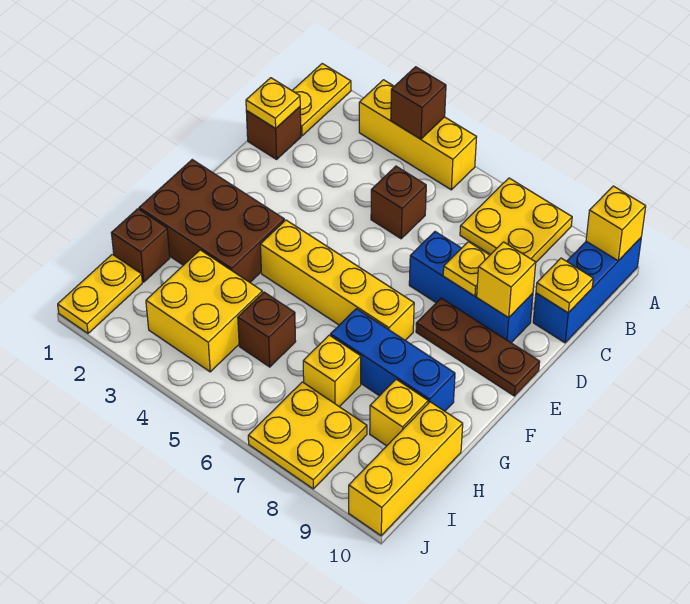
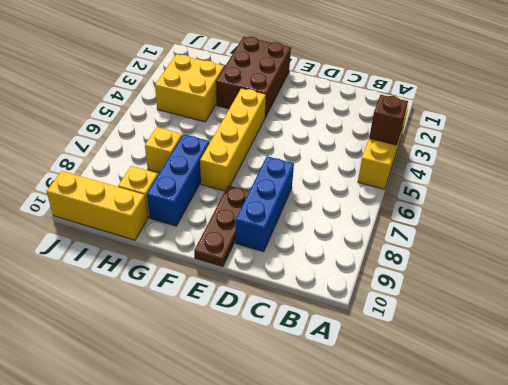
none -> yellow plate A1:B1 level 1
none -> yellow plate A7:B8 level 1
none -> blue brick A10:C10 level 1

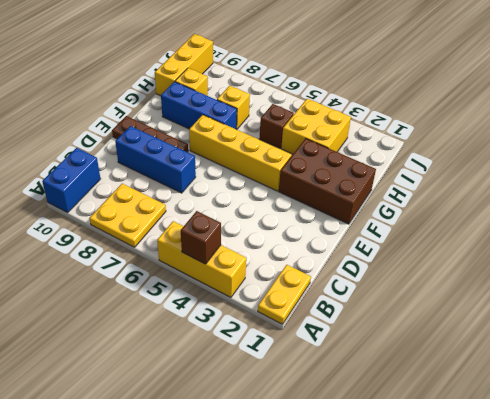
blue brick A10:B10 level 1 -> blue brick A10:C10 level 1
none -> brown brick C1 level 1
none -> brown brick C5 level 1
none -> brown brick H1 level 1

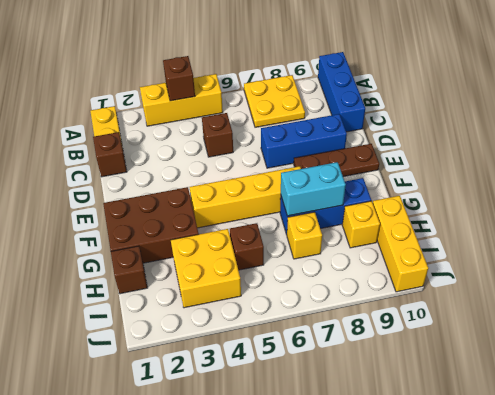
cyan brick G7:G8 level 2 -> none
none -> yellow plate I1:J1 level 1
none -> yellow plate I7:J8 level 1
none -> yellow brick A10 level 2

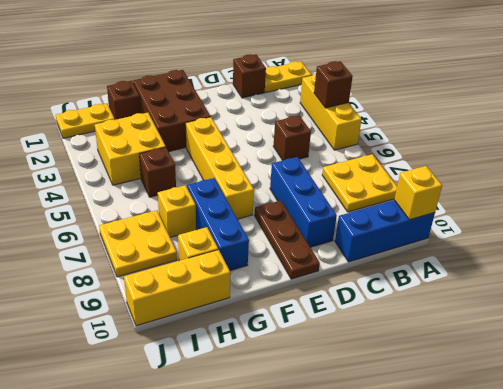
none -> yellow plate C1 level 2
none -> yellow plate C10 level 2
none -> yellow plate D8 level 2

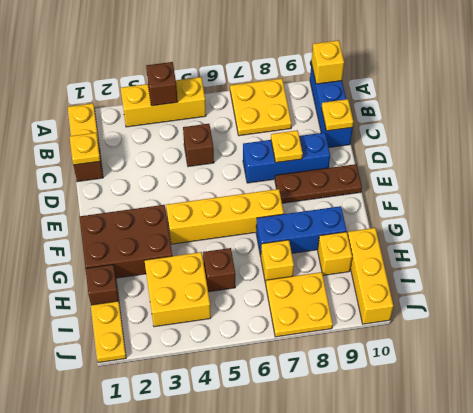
none -> yellow brick D9 level 2

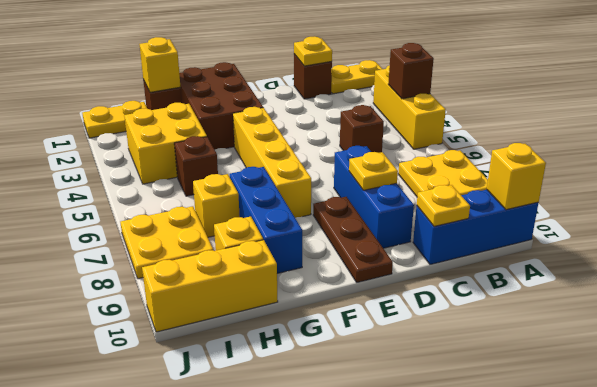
yellow brick H1 level 2 -> yellow brick D9 level 2

